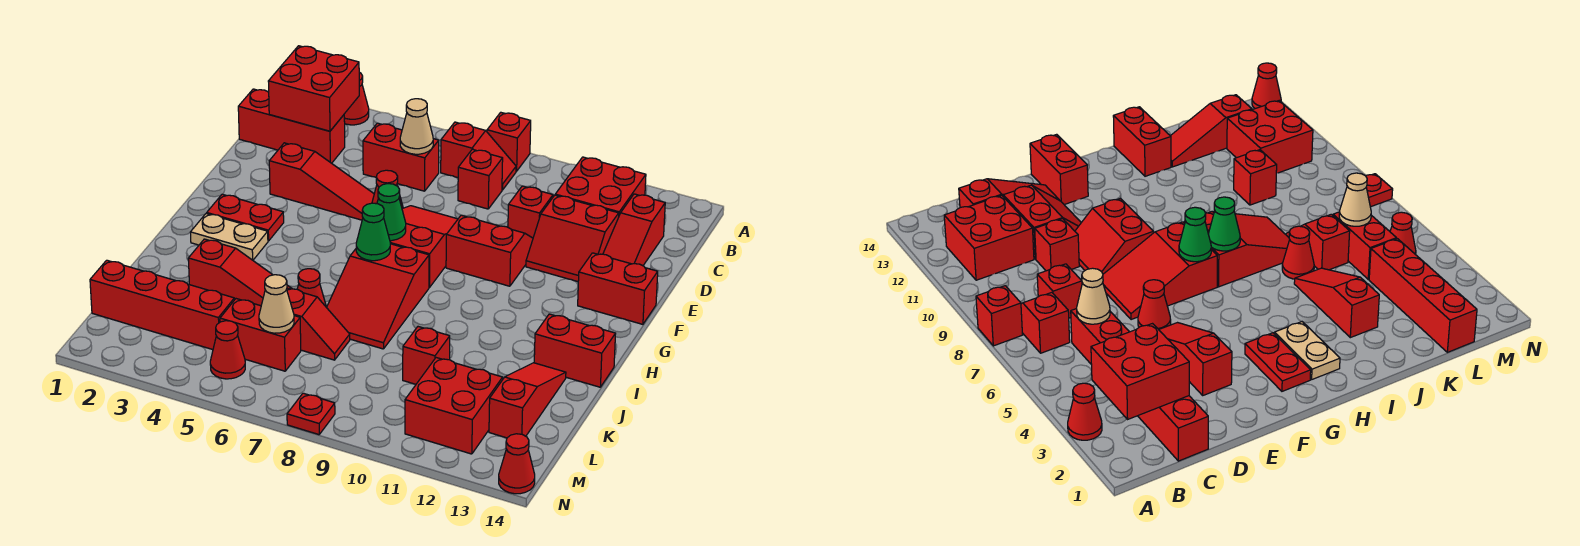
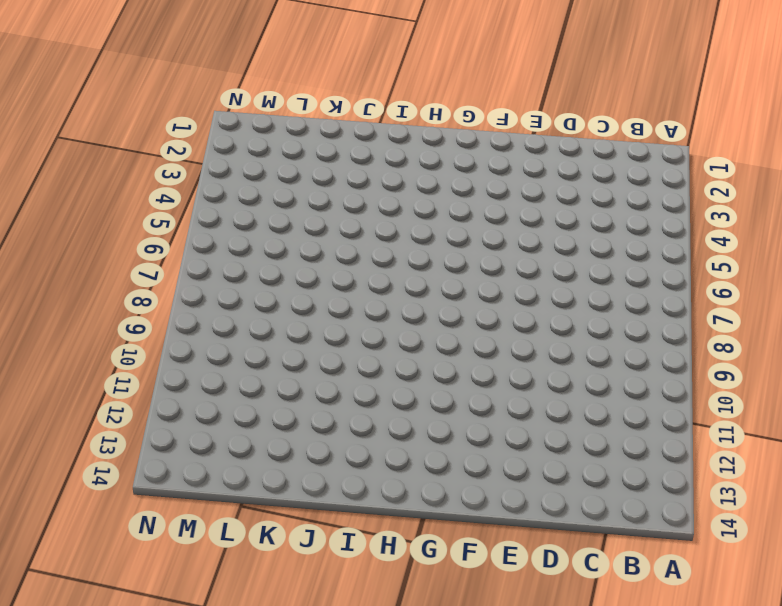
none -> red cone A3 level 1
none -> red brick A8 level 1
none -> red slope B7:B8 level 1 top 7
none -> red brick B11:C12 level 1

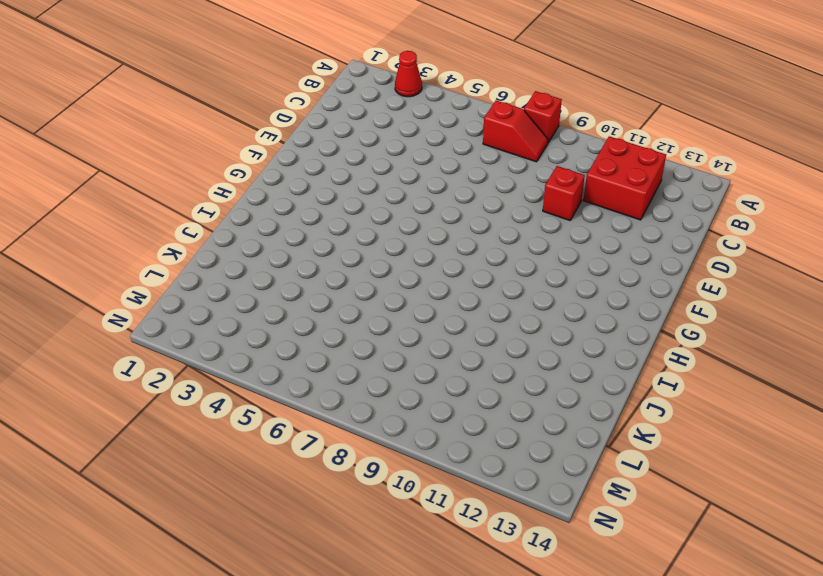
none -> red brick C1:C3 level 1
none -> red brick C5:C6 level 1
none -> red brick C8 level 1
none -> red slope C13:E13 level 1 top C

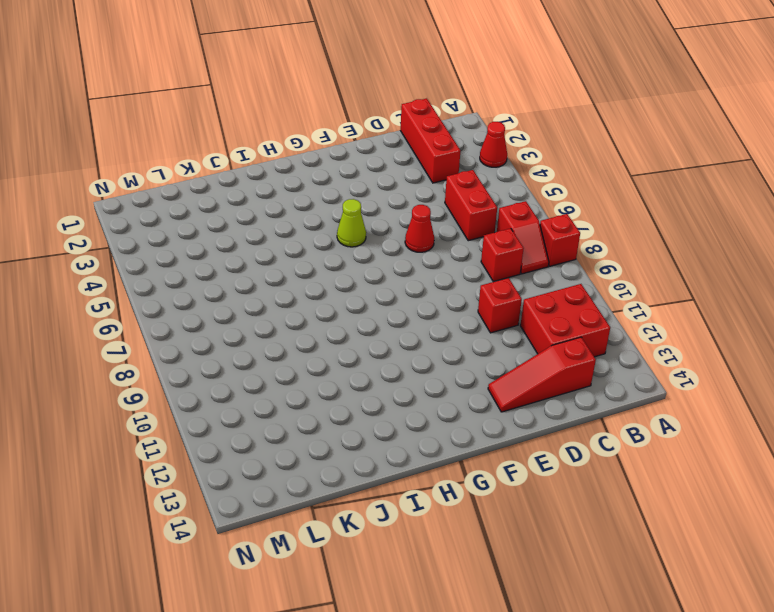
lime cone G5 level 1 -> none
none -> red slope D11:E12 level 1 top D
none -> red slope E3:E5 level 1 top 3
none -> red slope E7:G8 level 1 top G
none -> red slope E9:F10 level 1 top F

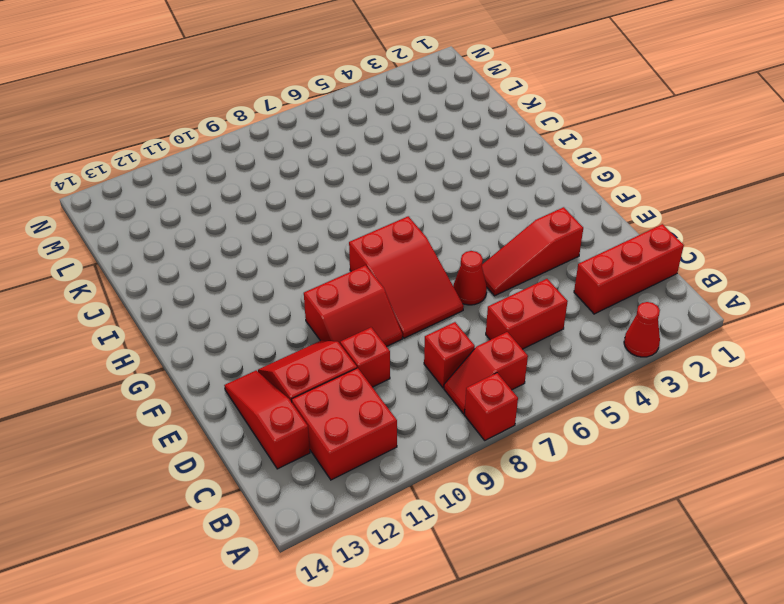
none -> red brick F13:F14 level 1
none -> red plate G2:G3 level 1
none -> tan plate H2:H3 level 1
none -> red slope H7:J8 level 1 top H

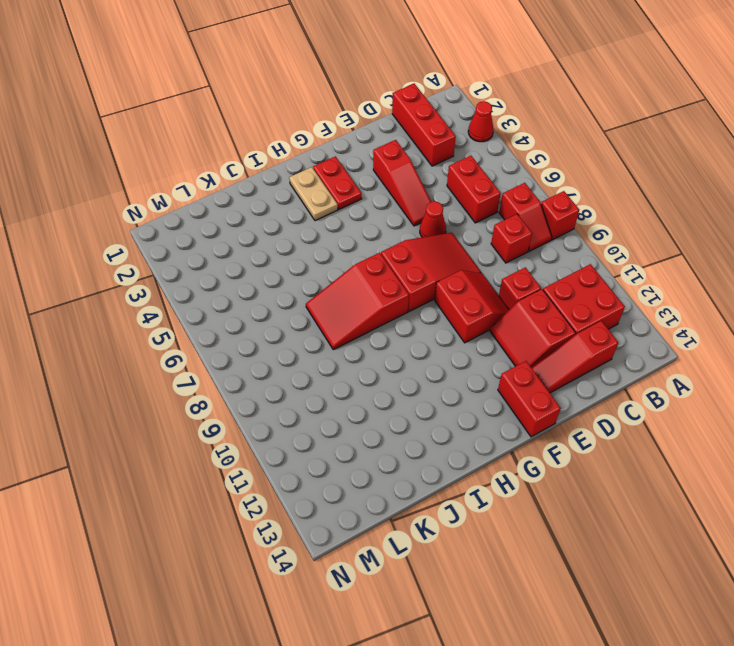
none -> red brick I13:I14 level 1
none -> red slope J3:J5 level 1 top 3
none -> red cone J6 level 1
none -> red slope J13:L13 level 1 top L

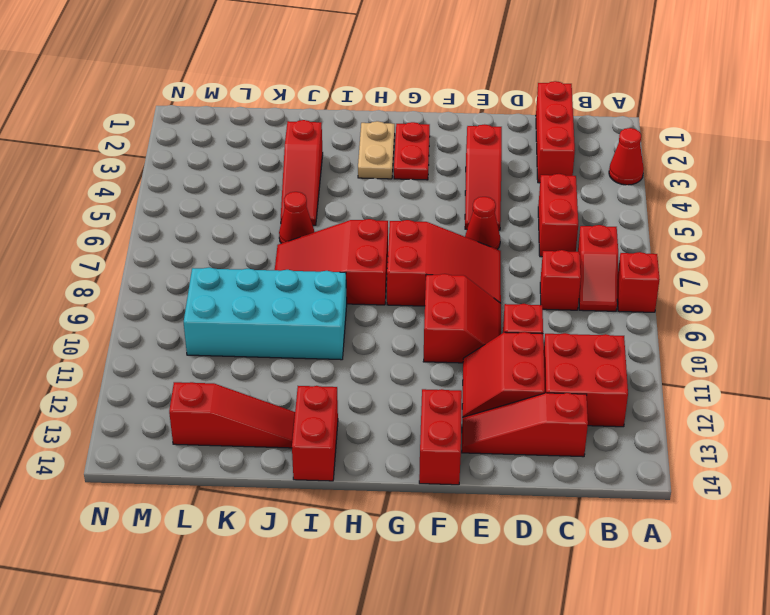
cyan brick I9:L10 level 1 -> red brick K10 level 1
none -> red slope K6:K7 level 1 top 6
none -> red brick L1:L4 level 1
none -> red brick L5:L6 level 1
none -> red brick L11:M12 level 1

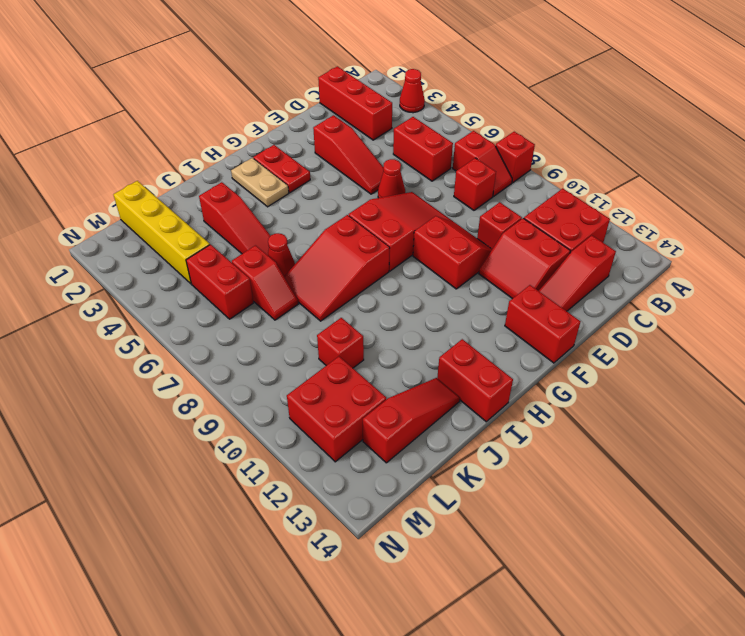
yellow brick L1:L4 level 1 -> red brick L1:L4 level 1
none -> red cone M5 level 1
none -> red plate N8 level 1
none -> red cone N14 level 1
none -> red brick B2:C3 level 2

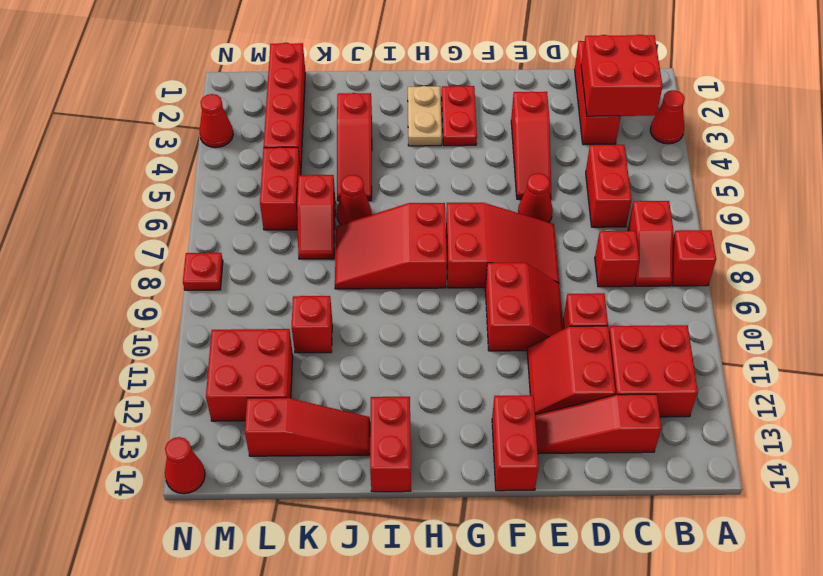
red cone N3 level 1 -> red cone M5 level 1
none -> tan cone C6 level 2
none -> green cone G7 level 2
none -> green cone H7 level 2
none -> tan cone L6 level 2

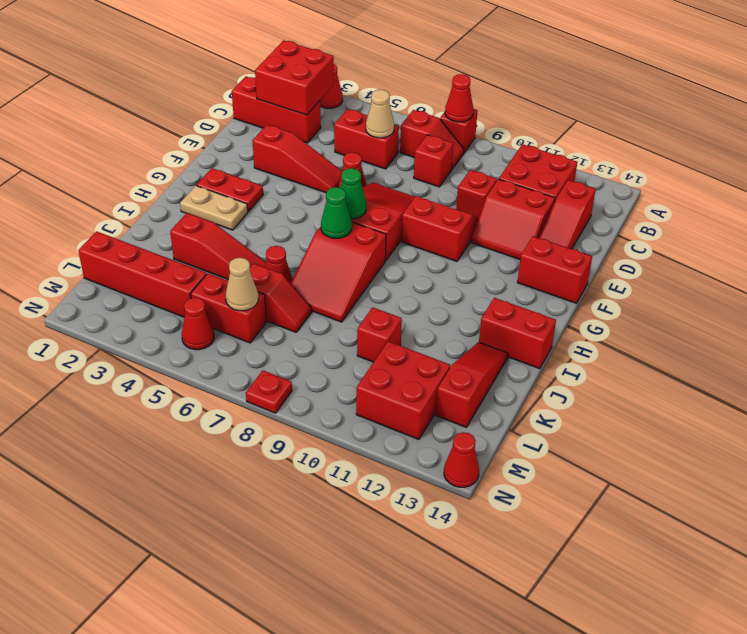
red cone A8 level 2 -> none

